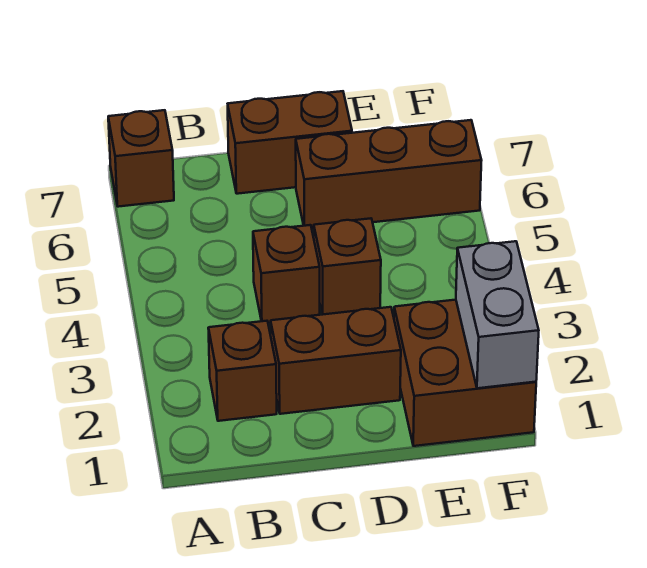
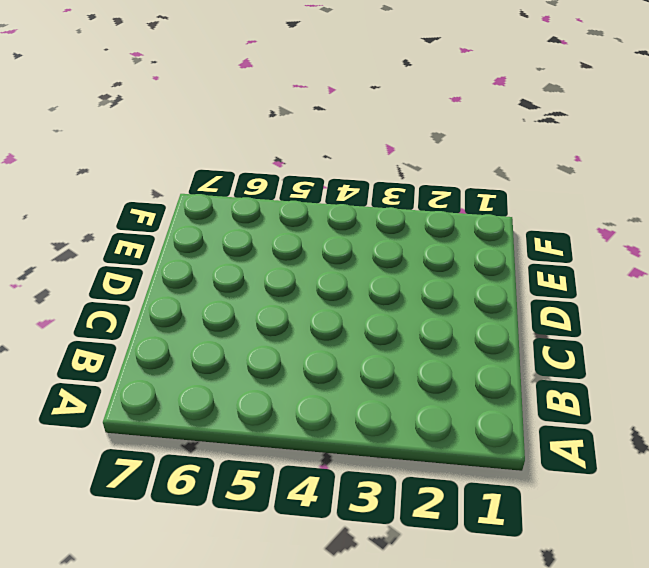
none -> brown brick A7 level 1
none -> brown brick B2 level 1

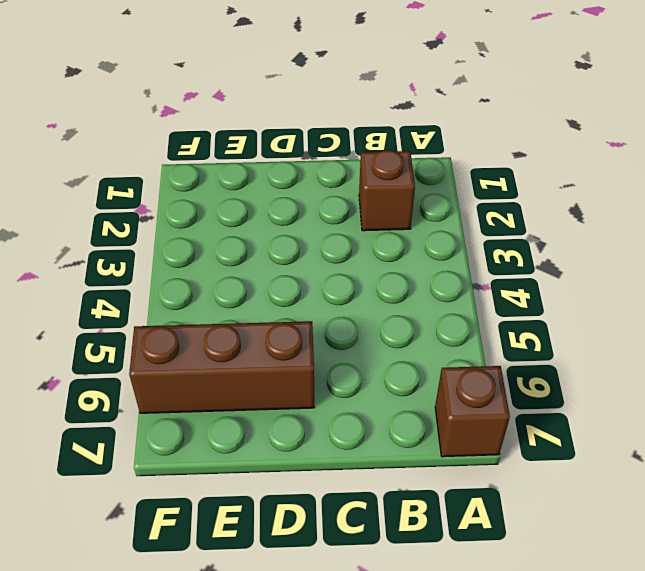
none -> brown brick C2:D2 level 1
none -> brown brick C4 level 1

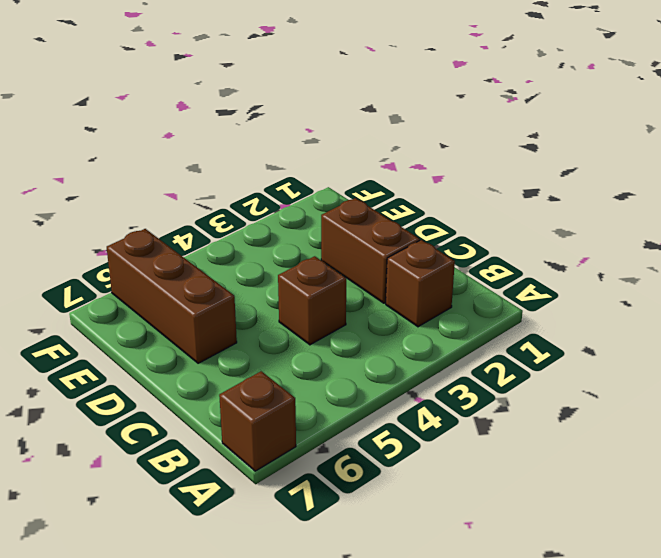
none -> brown brick C7:D7 level 1
none -> brown brick D4 level 1

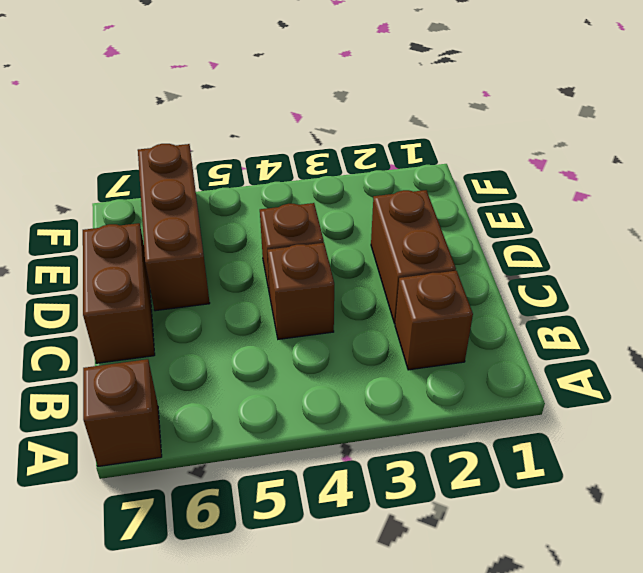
none -> brown brick E1:F2 level 1
none -> grey brick F1:F2 level 2

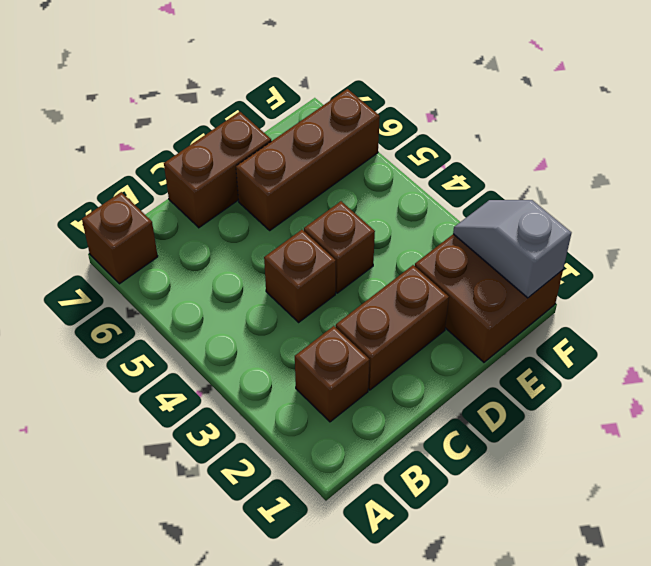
grey slope F1:F2 level 2 top 1 -> grey brick F1:F2 level 2

